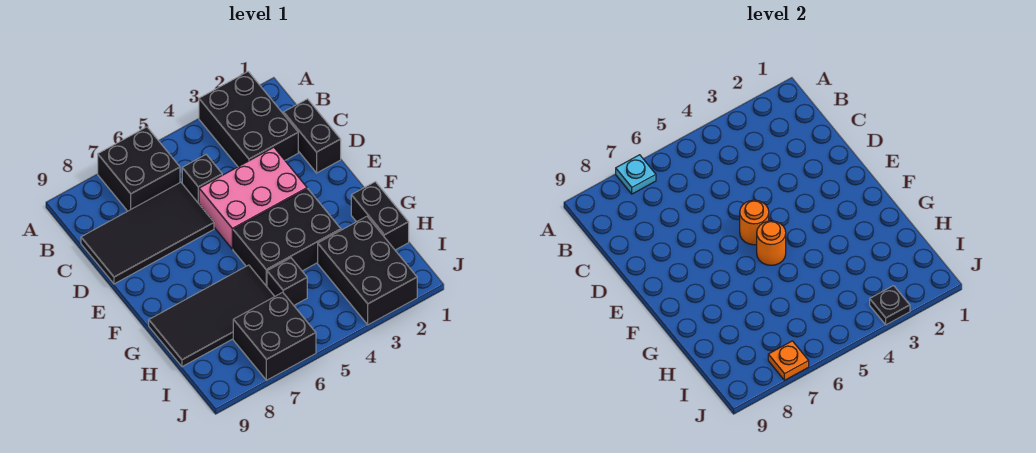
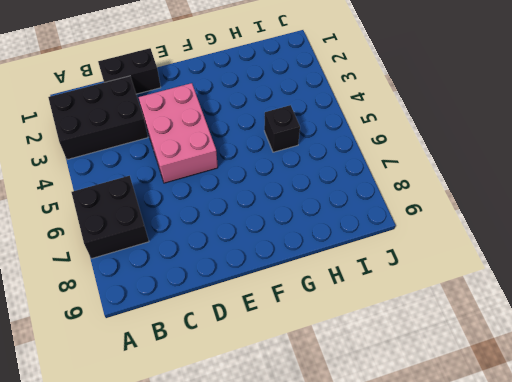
none -> black brick C5 level 1
none -> black tile C6:D9 level 1
none -> black brick F3:G5 level 1

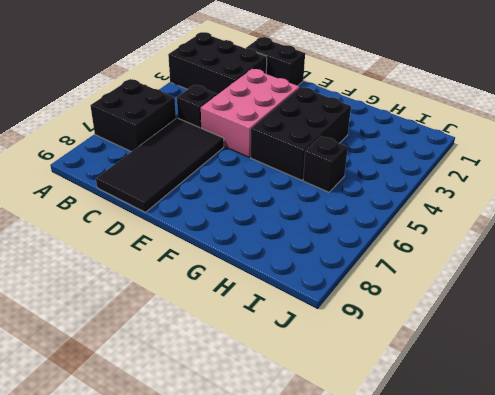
none -> black brick G1:H1 level 1
none -> black tile G6:H9 level 1
none -> black brick H2:J3 level 1

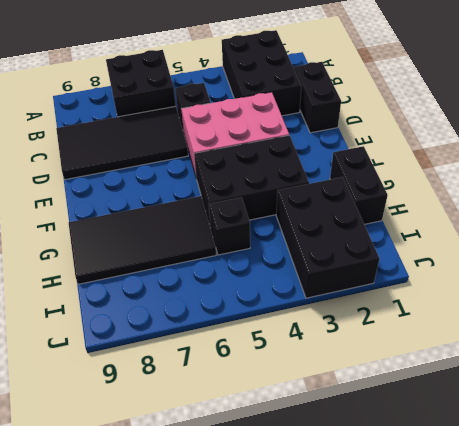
none -> black brick I6:J7 level 1
none -> cyan plate A7 level 2
none -> orange round brick E5 level 2

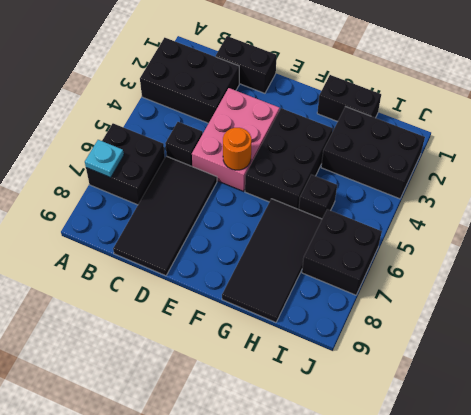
none -> orange round brick F5 level 2
none -> black plate J3 level 2
none -> orange plate J7 level 2

